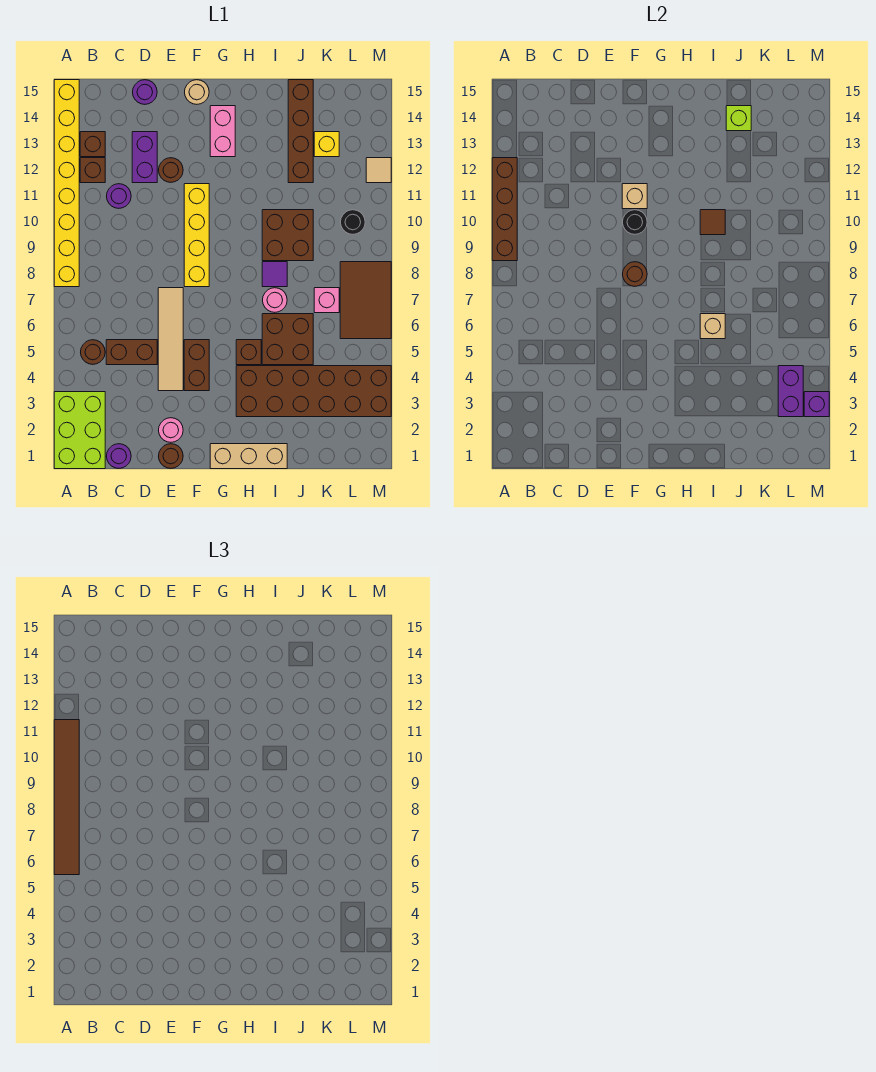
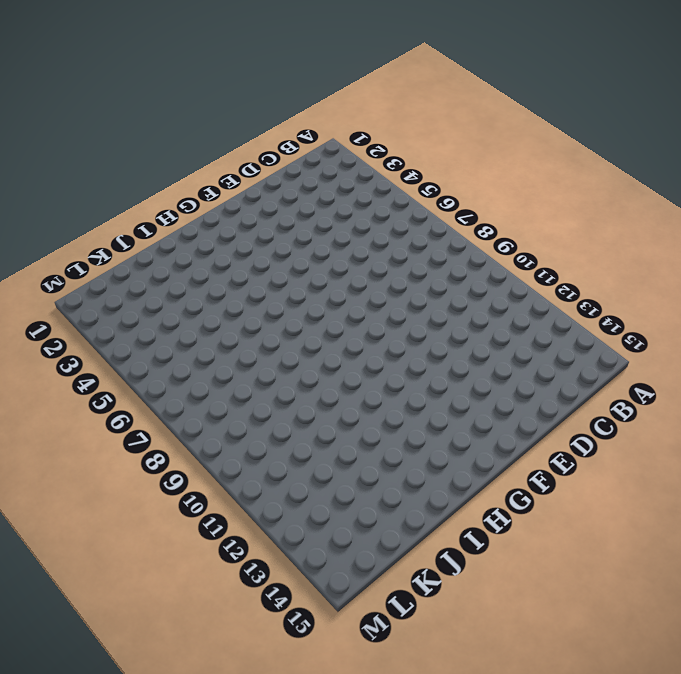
none -> lime brick A1:B3 level 1
none -> yellow brick A8:A15 level 1
none -> brown round brick B5 level 1
none -> brown brick B12 level 1

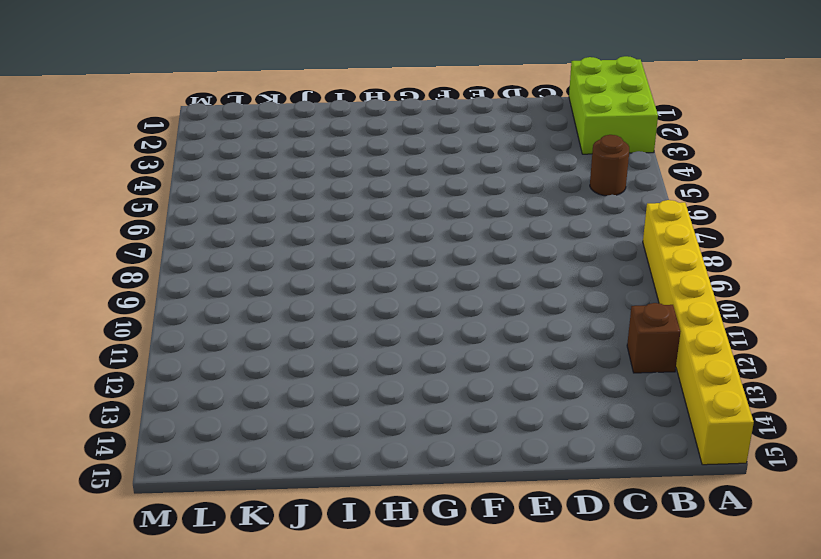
none -> brown brick B13 level 1
none -> purple round brick C1 level 1
none -> brown brick C5:D5 level 1
none -> purple round brick C11 level 1

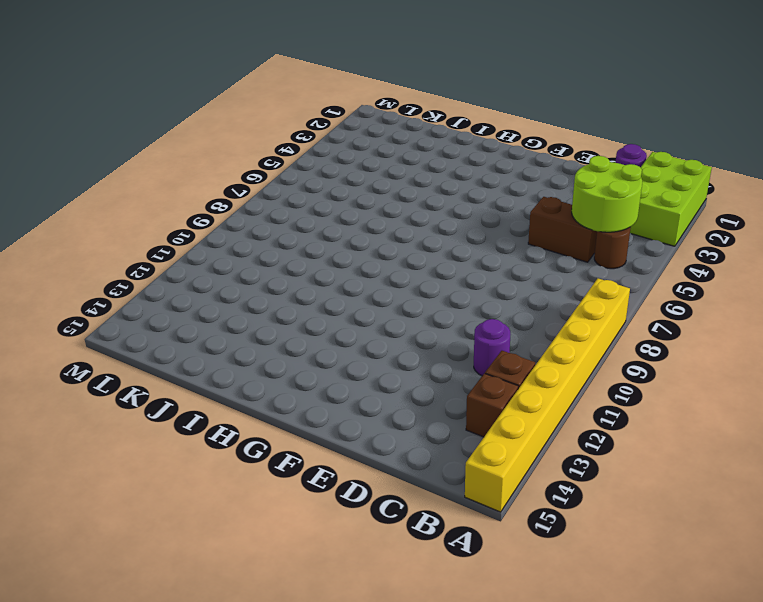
lime round brick B4:C5 level 2 -> none
none -> purple brick D12:D13 level 1
none -> purple round brick D15 level 1
none -> brown round brick E1 level 1
none -> pink round brick E2 level 1

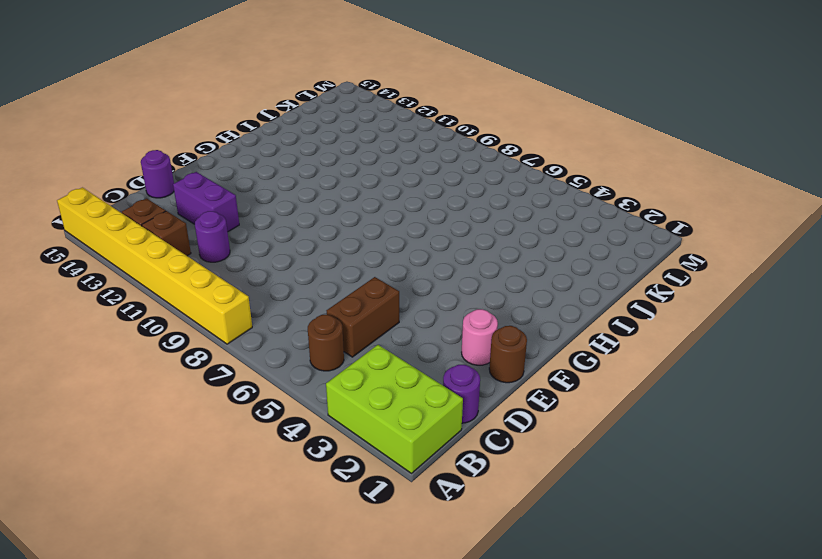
none -> tan tile E4:E7 level 1
none -> brown round brick E12 level 1
none -> brown brick F4:F5 level 1
none -> yellow brick F8:F11 level 1

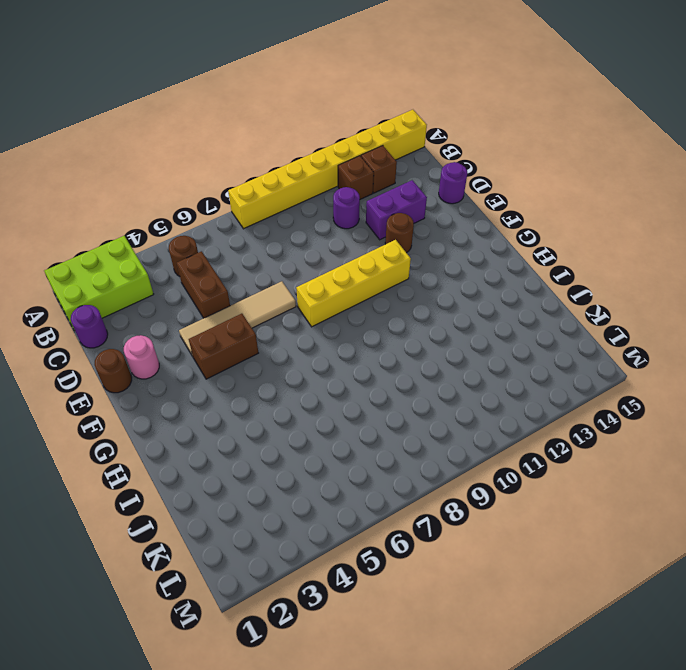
none -> tan round brick F15 level 1
none -> tan brick G1:I1 level 1
none -> pink brick G13:G14 level 1
none -> brown brick H3:M4 level 1

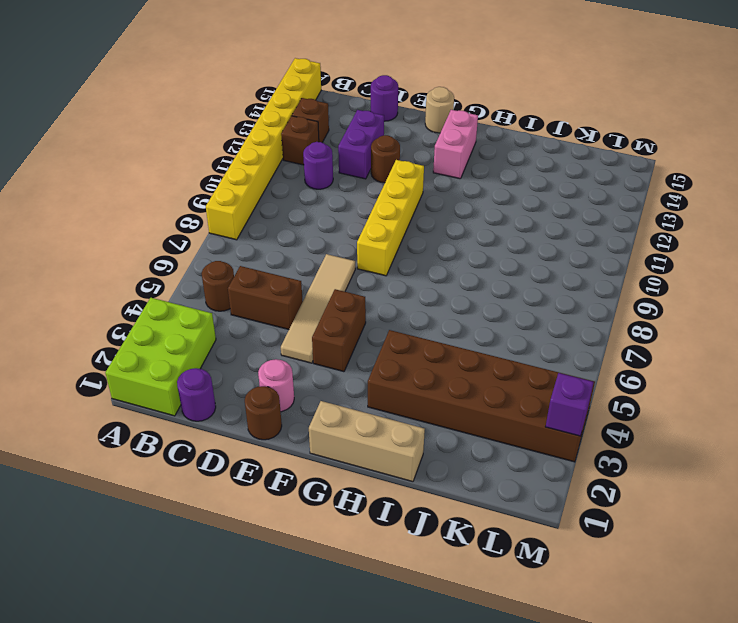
none -> brown brick H5 level 1
none -> brown brick I5:J6 level 1
none -> pink round brick I7 level 1
none -> purple tile I8 level 1

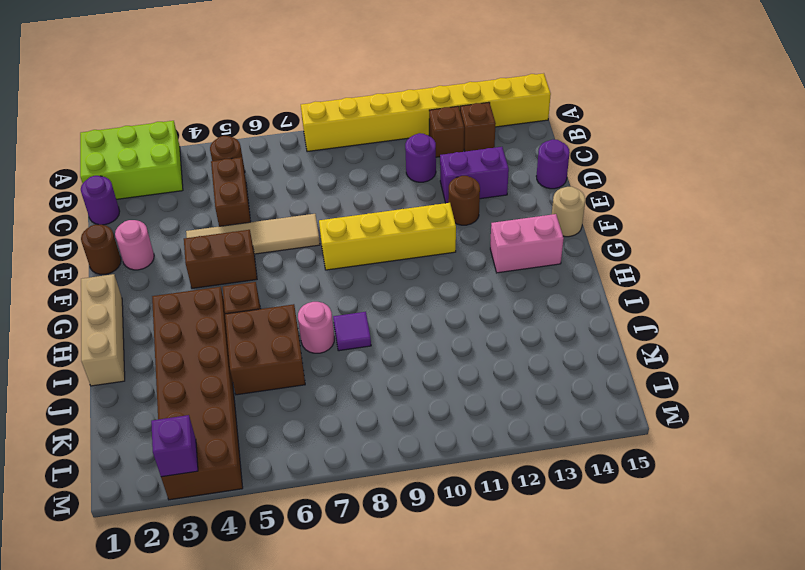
none -> brown brick I9:J10 level 1
none -> brown brick J12:J15 level 1
none -> pink brick K7 level 1
none -> yellow brick K13 level 1

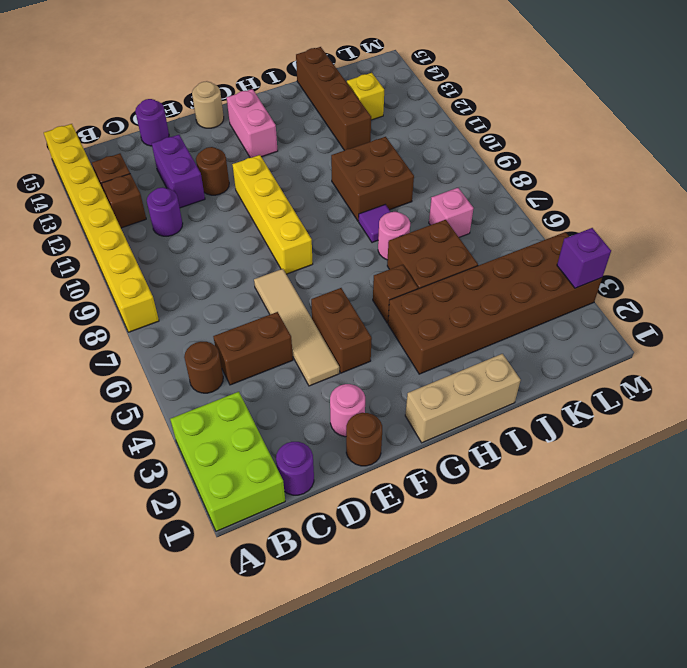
none -> brown tile L6:M8 level 1
none -> black round brick L10 level 1
none -> tan tile M12 level 1
none -> brown brick A9:A12 level 2

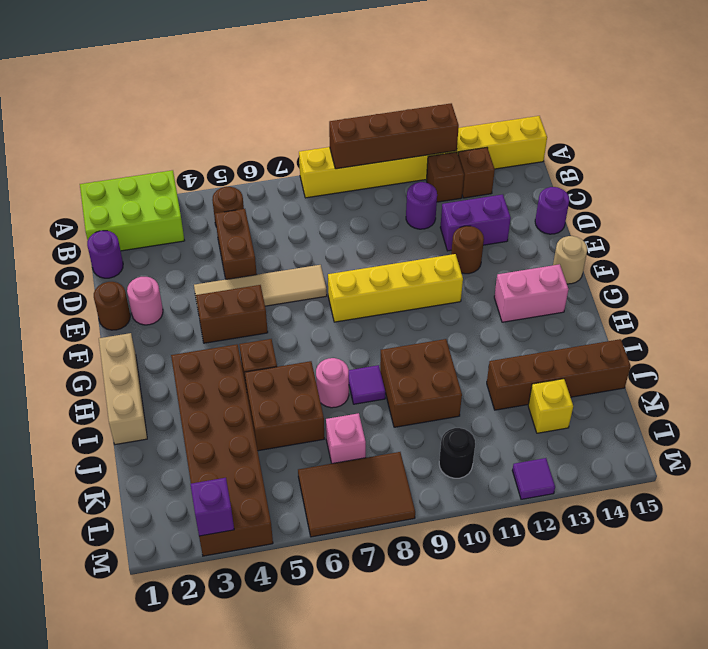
purple tile M12 level 1 -> tan tile M12 level 1
none -> brown round brick F8 level 2
none -> black round brick F10 level 2
none -> tan brick F11 level 2
none -> tan brick I6 level 2

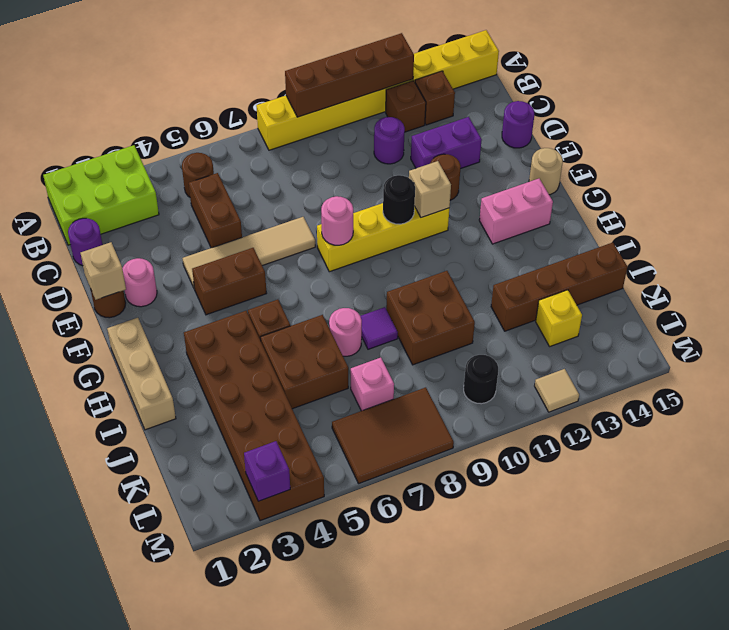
tan brick E1 level 2 -> tan brick I6 level 2
pink round brick F8 level 2 -> brown round brick F8 level 2
none -> brown tile I10 level 2
none -> lime brick J14 level 2
none -> purple brick L3:L4 level 2
none -> brown tile A6:A11 level 3

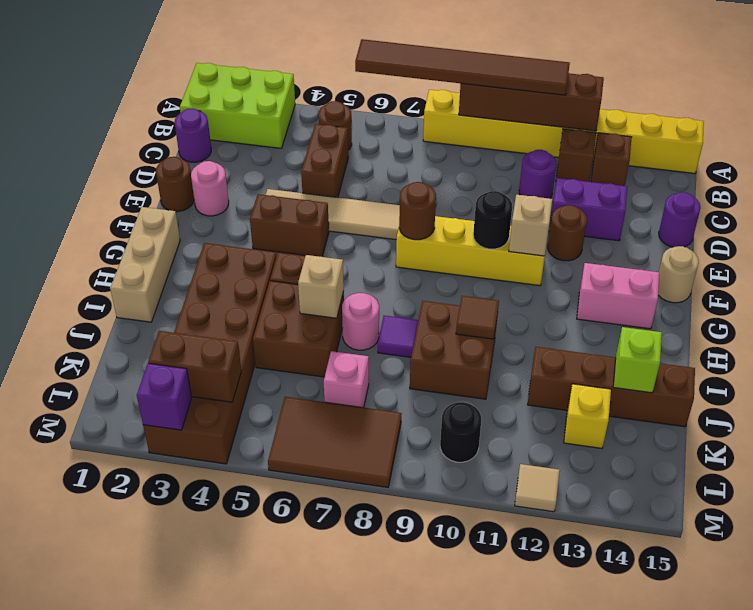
brown brick L3:L4 level 2 -> purple brick L3:L4 level 2

